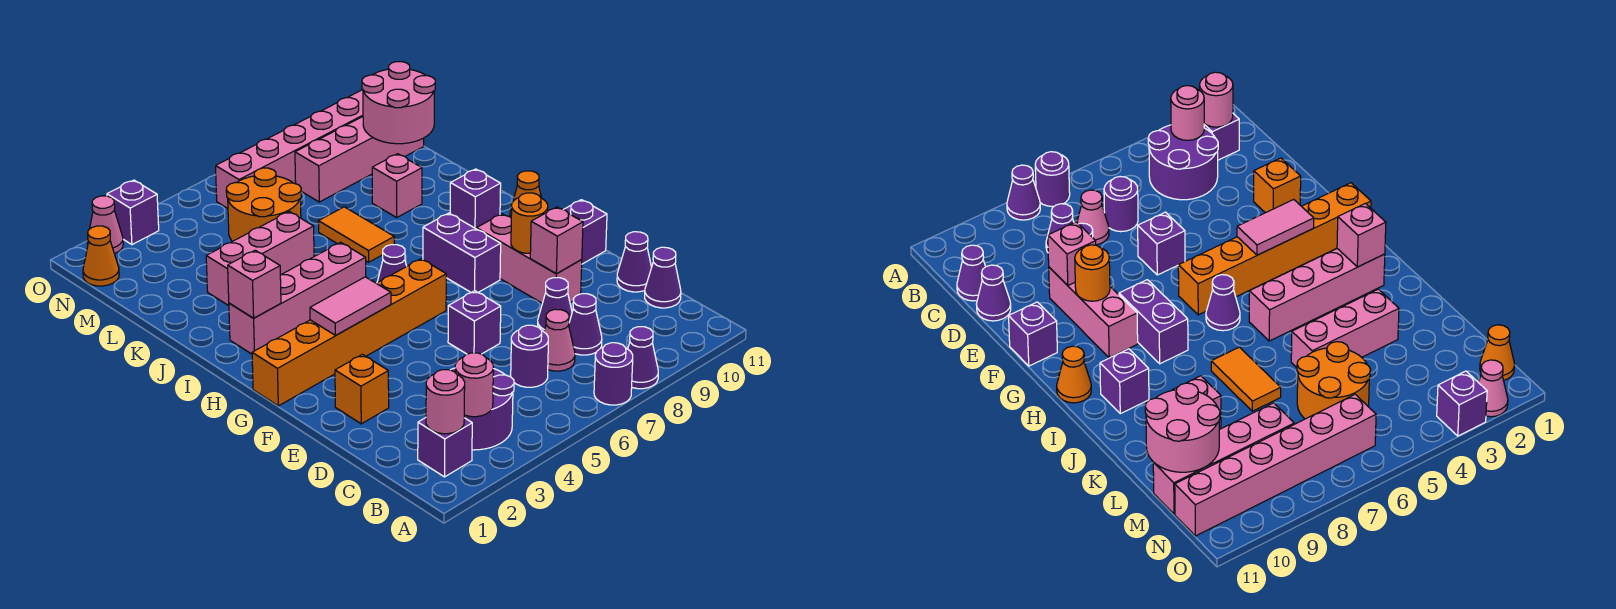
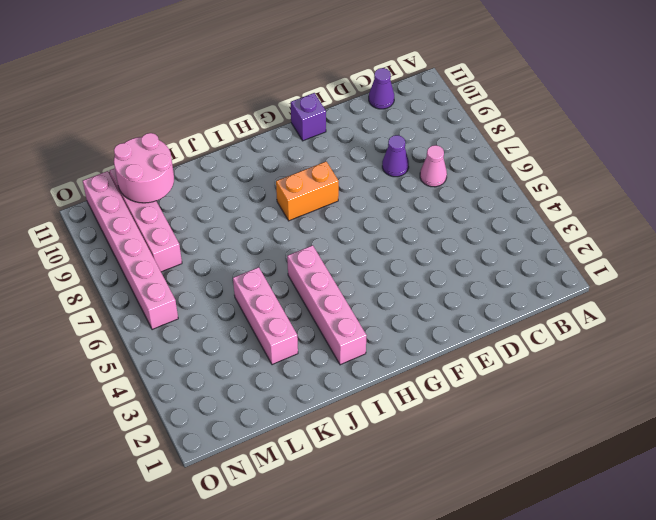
orange brick G8:H8 level 1 -> purple brick G8:H8 level 1
none -> purple round brick A7 level 1
none -> purple cone A8 level 1
none -> purple brick B2 level 1
none -> purple round brick B3:C4 level 1

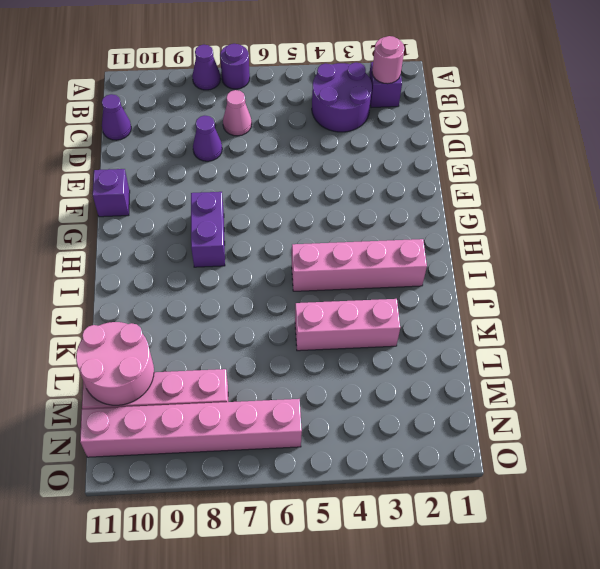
none -> purple round brick C6 level 1
none -> purple cone C8 level 1
none -> purple cone D11 level 1
none -> orange brick E2 level 1

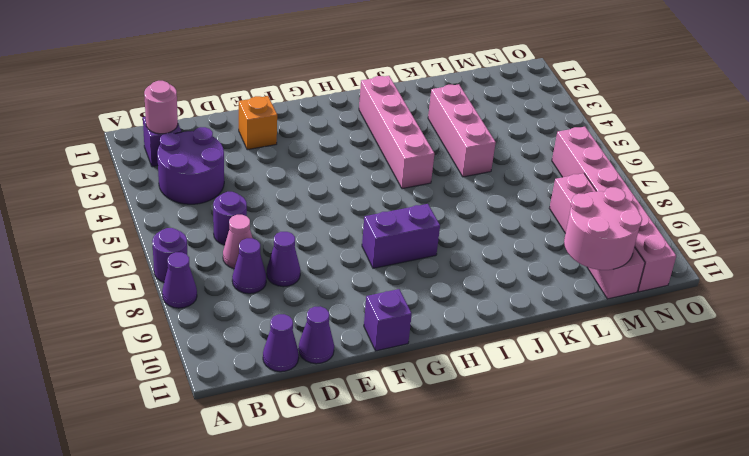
none -> purple brick E6 level 1
none -> pink brick E9:G9 level 1
none -> orange brick G1:G6 level 1
none -> purple cone H6 level 1

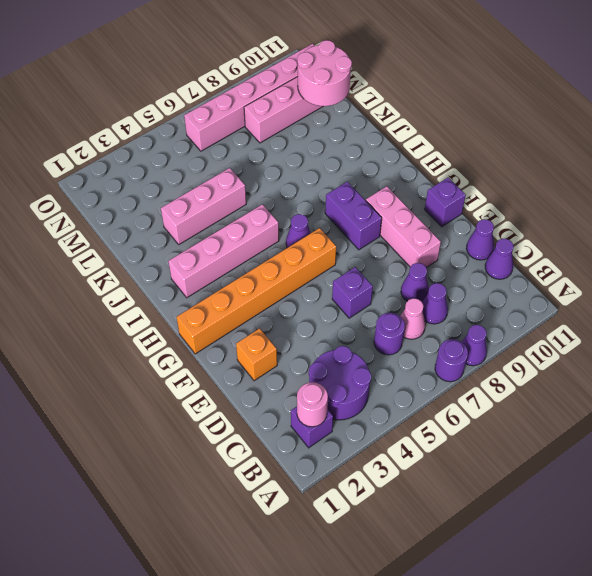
none -> orange cone H11 level 1
none -> purple brick I10 level 1
none -> orange tile J7:K7 level 1
none -> pink brick K9 level 1

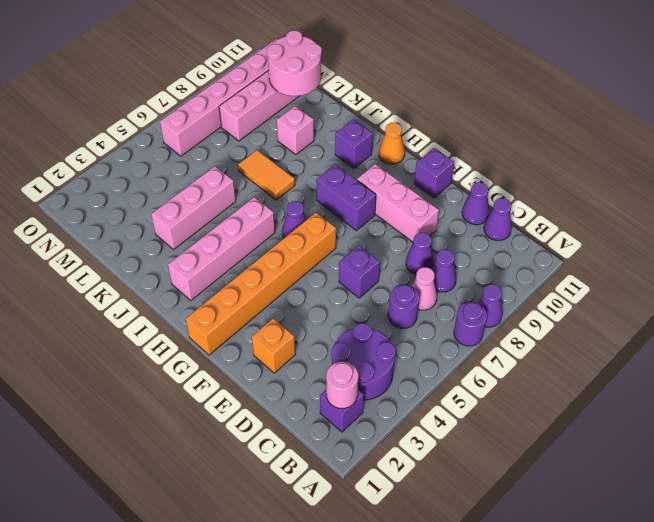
none -> orange round brick L5:M6 level 1
none -> orange cone N1 level 1
none -> pink cone O2 level 1
none -> purple brick O3 level 1

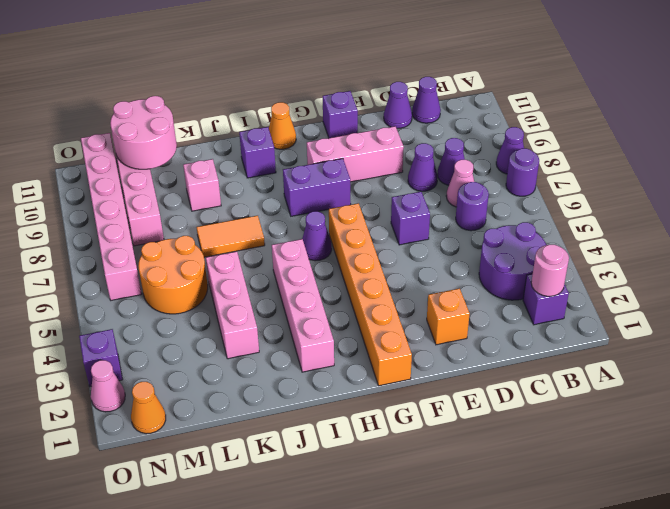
none -> pink round brick B3 level 2
none -> pink brick E9 level 2
none -> orange round brick F9 level 2
none -> pink tile G3:G4 level 2

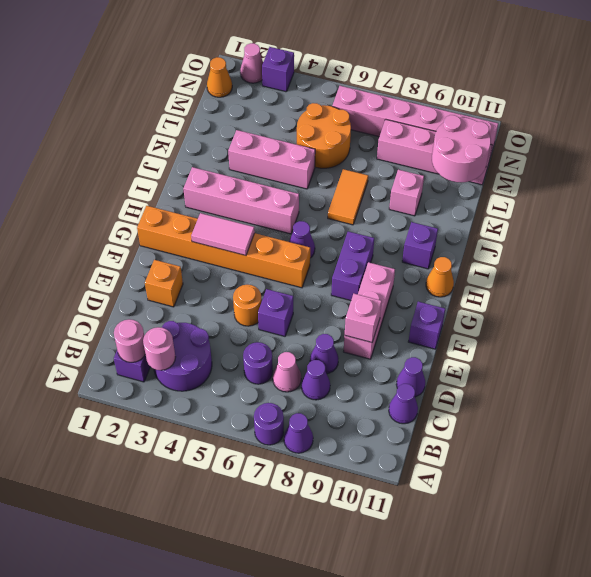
orange round brick E5 level 1 -> orange round brick F9 level 2
none -> pink brick I2 level 2

